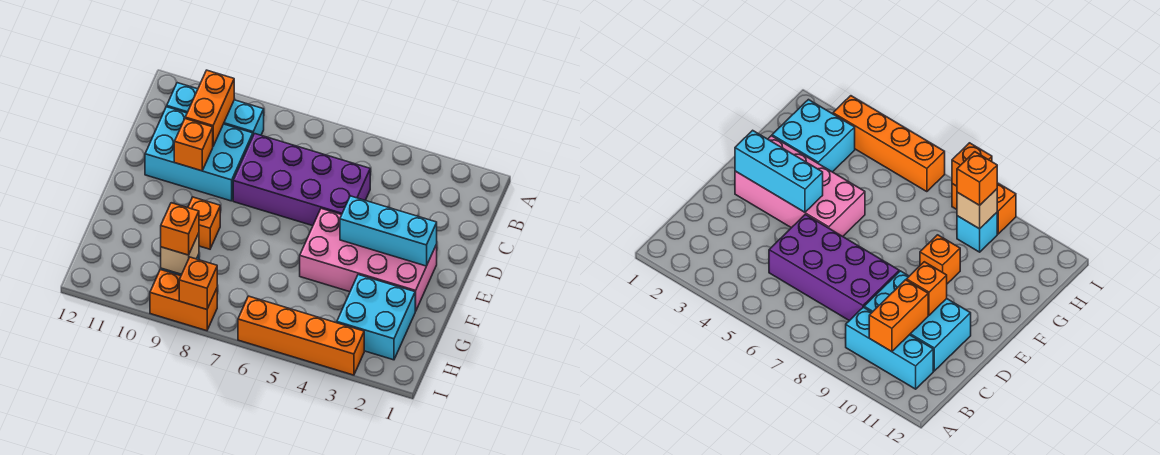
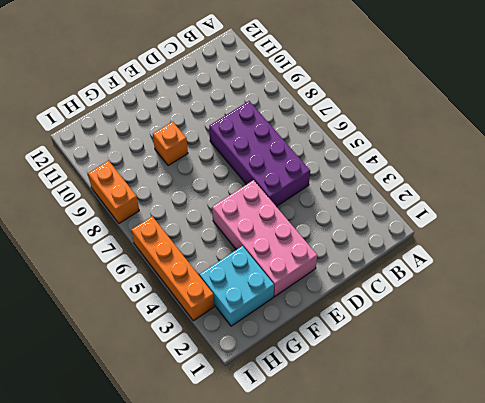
none -> cyan brick B9:B11 level 1
none -> cyan brick C9:D11 level 1
none -> cyan brick H9 level 1

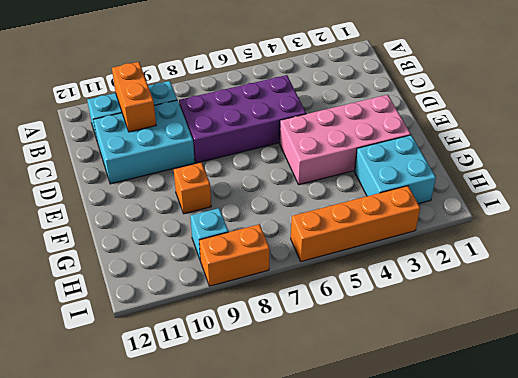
none -> orange brick D10 level 2
none -> cyan brick E2:E4 level 2
none -> tan brick H9 level 2

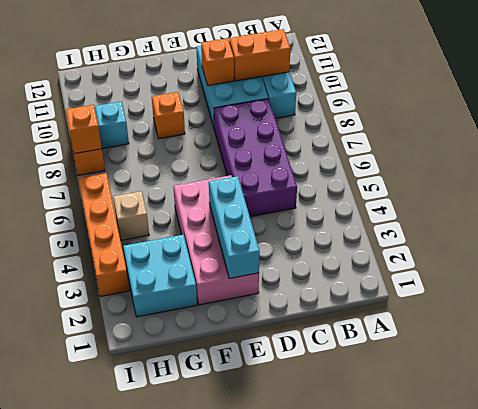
tan brick H5 level 1 -> tan brick H9 level 2
none -> orange brick H9 level 3

